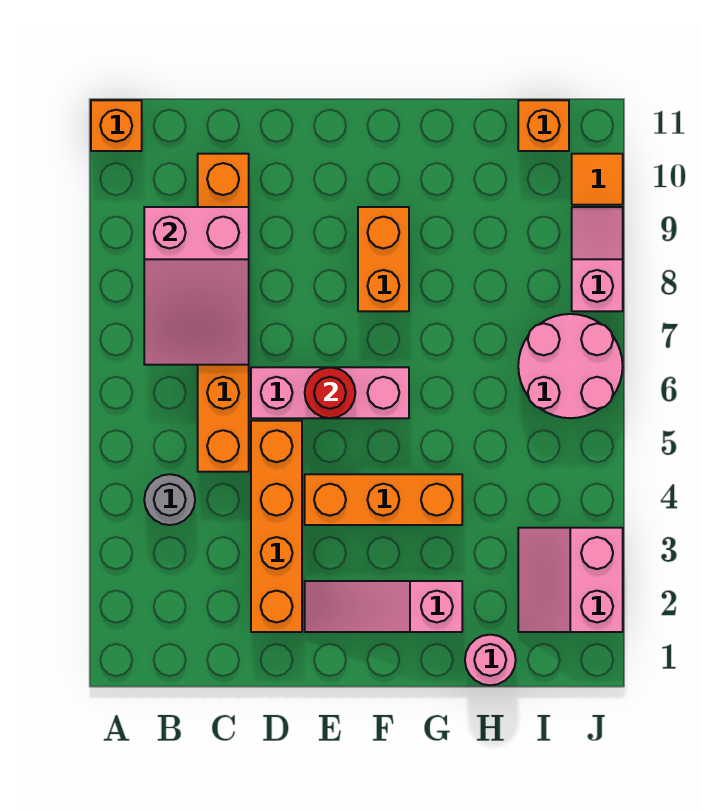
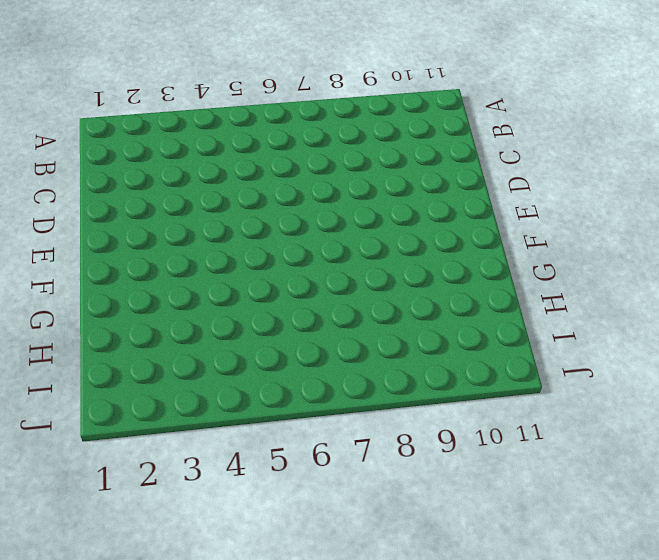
none -> orange brick A11 level 1
none -> grey round brick B4 level 1
none -> orange brick C5:C10 level 1

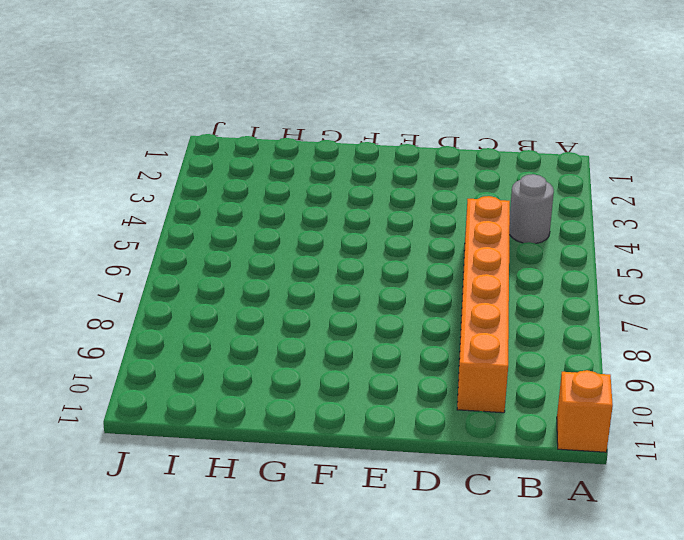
none -> orange brick D2:D5 level 1
none -> pink brick D6:F6 level 1
none -> pink slope E2:G2 level 1 top G

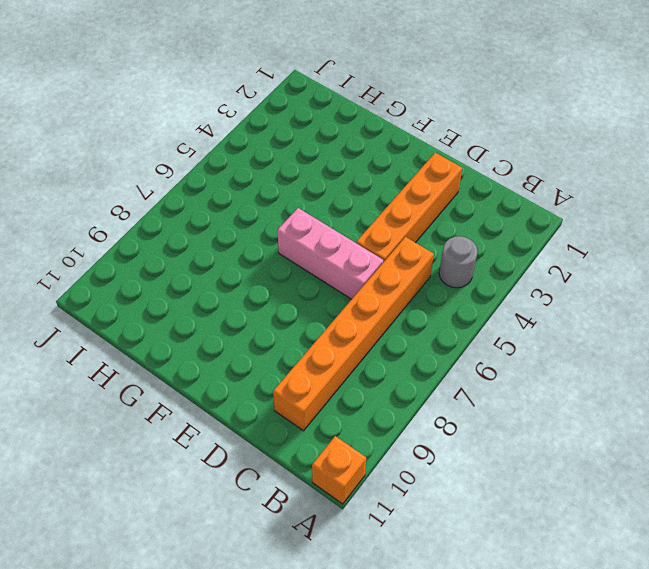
none -> pink slope E2:G2 level 1 top G
none -> orange brick E4:G4 level 1
none -> orange brick F8:F9 level 1

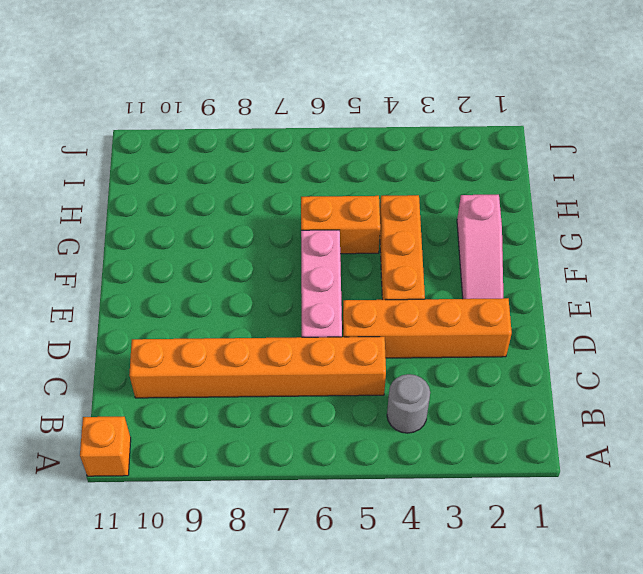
orange brick G5:G6 level 1 -> orange brick F8:F9 level 1
none -> pink round brick H1 level 1
none -> pink slope I2:J3 level 1 top J
none -> pink round brick I6:J7 level 1

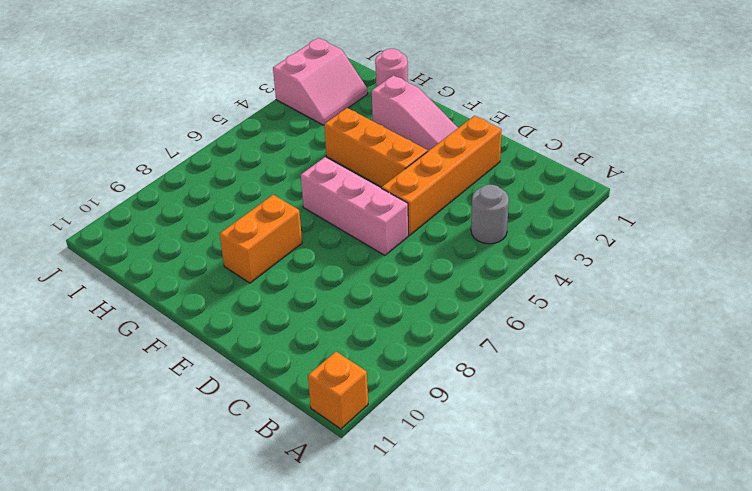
none -> orange brick C5:C10 level 1
none -> pink round brick I6:J7 level 1
none -> orange brick I11 level 1

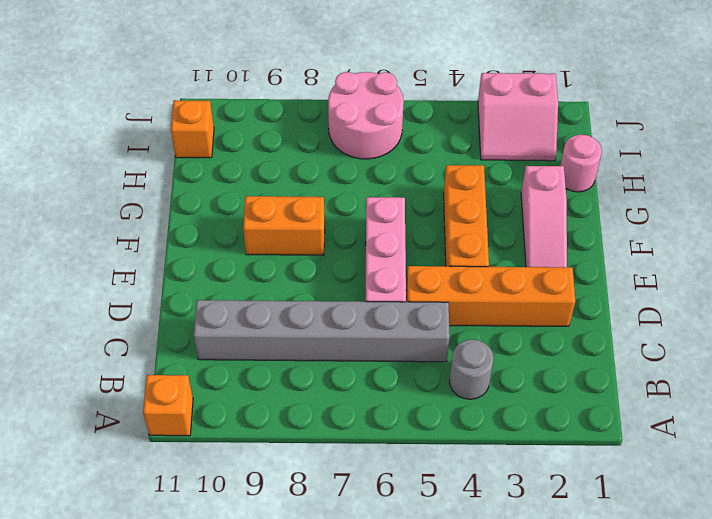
grey brick C5:C10 level 1 -> orange brick C5:C10 level 1
none -> pink slope J8:J9 level 1 top 8
none -> orange tile J10 level 1
none -> pink slope B7:C9 level 2 top 9

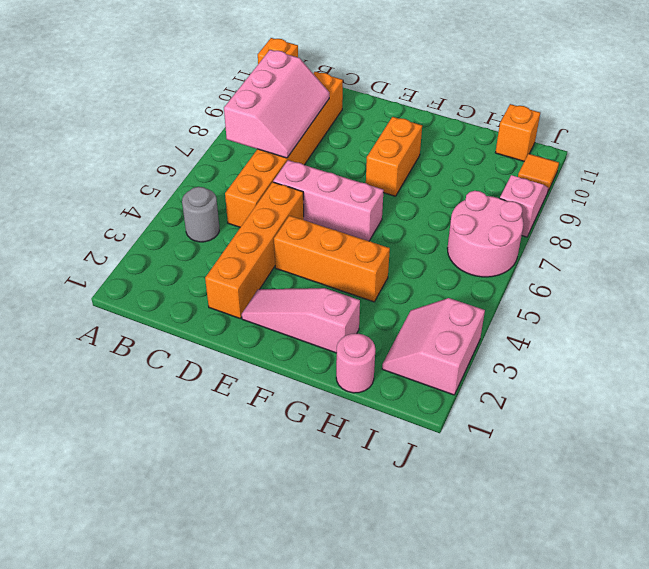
pink slope B7:C9 level 2 top B -> pink slope B7:C9 level 2 top 9
none -> red round brick E6 level 2

